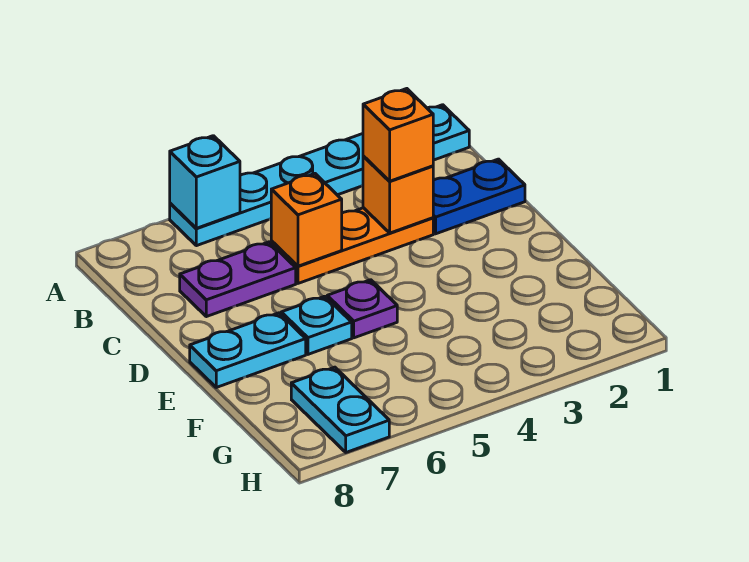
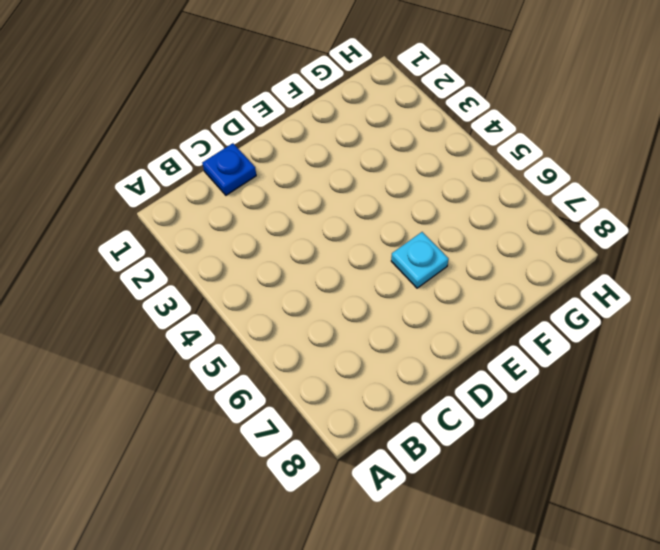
blue plate C1 level 1 -> blue plate C1:C2 level 1
none -> cyan plate A1:A6 level 1
none -> orange plate C3:C5 level 1
none -> purple plate C6:C7 level 1

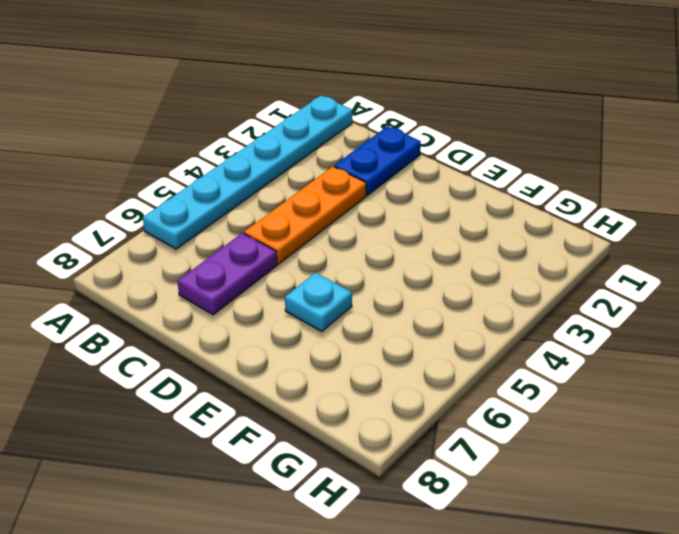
none -> purple plate E5 level 1
none -> cyan plate E7:E8 level 1
none -> cyan plate G7:H7 level 1

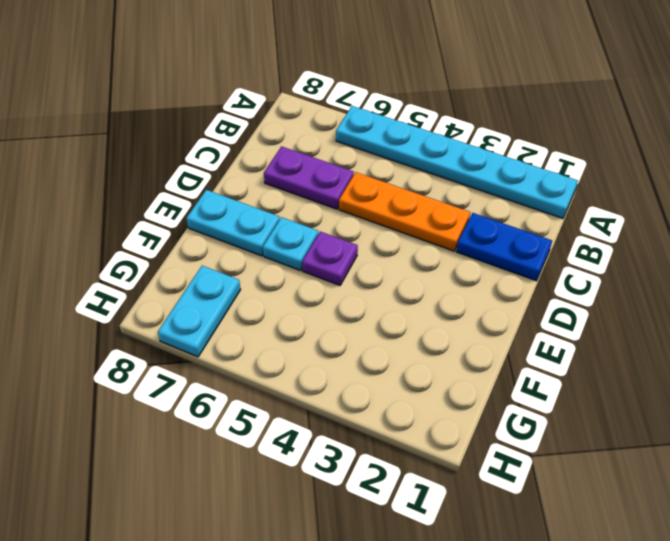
none -> cyan brick A6 level 2
none -> orange brick C3 level 2
none -> orange brick C5 level 2

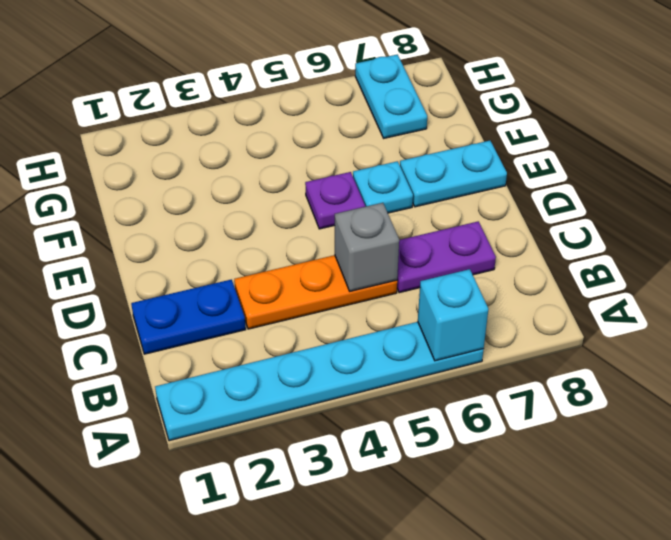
grey brick C5 level 2 -> orange brick C5 level 2
none -> orange brick C3 level 2
none -> orange brick C3 level 3

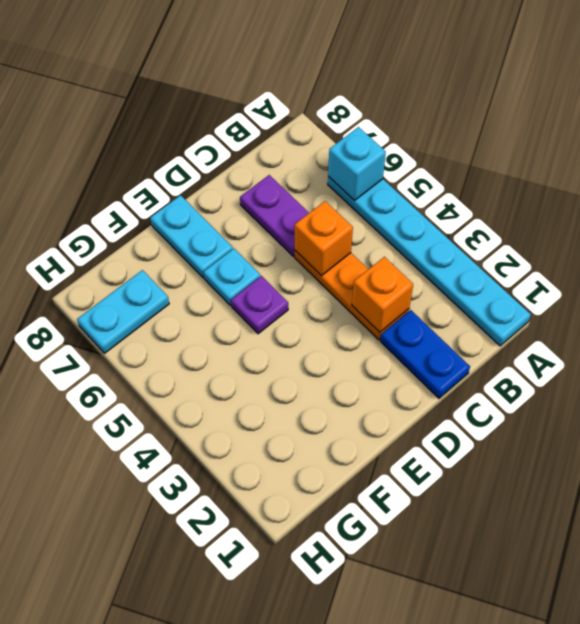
none -> orange brick C3 level 3

